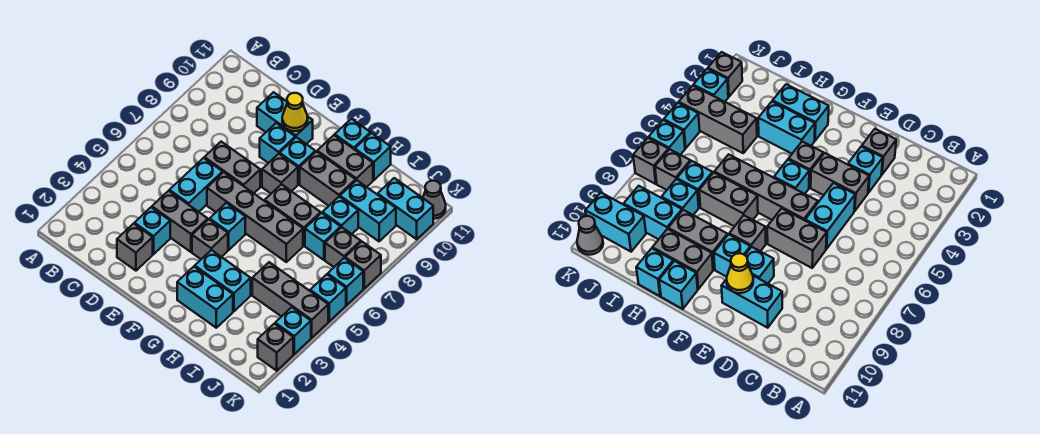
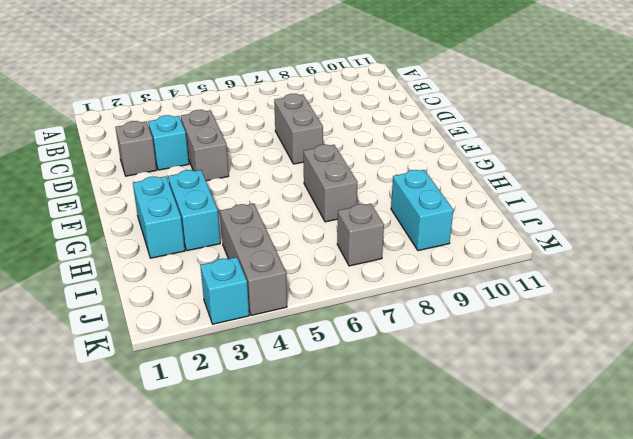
none -> cyan brick D5:D6 level 1
none -> cyan brick D10:E10 level 1
none -> grey brick E6:H6 level 1
none -> cyan brick E9 level 1

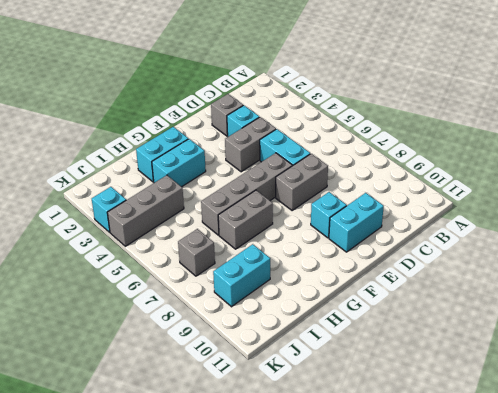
none -> grey brick F4 level 1
none -> cyan brick F5 level 1
none -> grey brick F8 level 1
none -> cyan brick F9 level 1

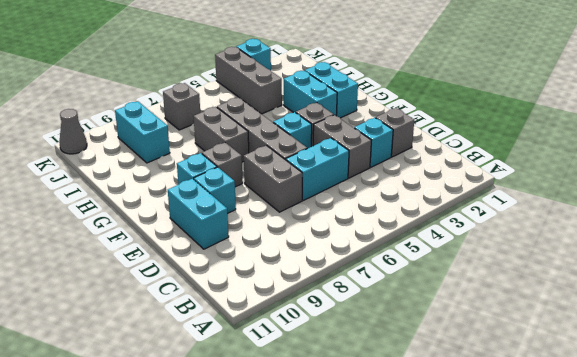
none -> grey brick G9:H9 level 1
none -> grey brick G10:H10 level 1
none -> cyan brick G11 level 1
none -> cyan brick H11 level 1

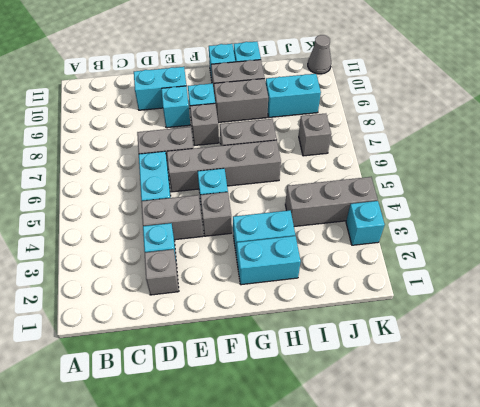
none -> cyan brick I7 level 1
none -> cyan brick I8 level 1
none -> cyan brick J10:K10 level 1
none -> grey brick K2 level 1

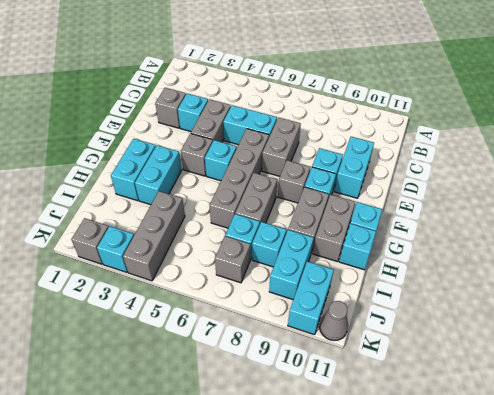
none -> cyan brick K5 level 1
none -> cyan brick K6 level 1
none -> grey brick K7 level 1
none -> yellow cone E10 level 2

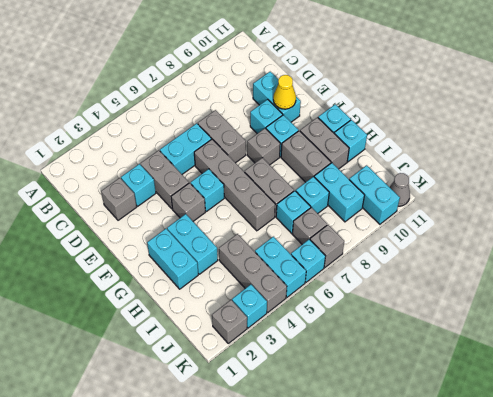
cyan brick J5:K5 level 1 -> cyan brick K5 level 1

